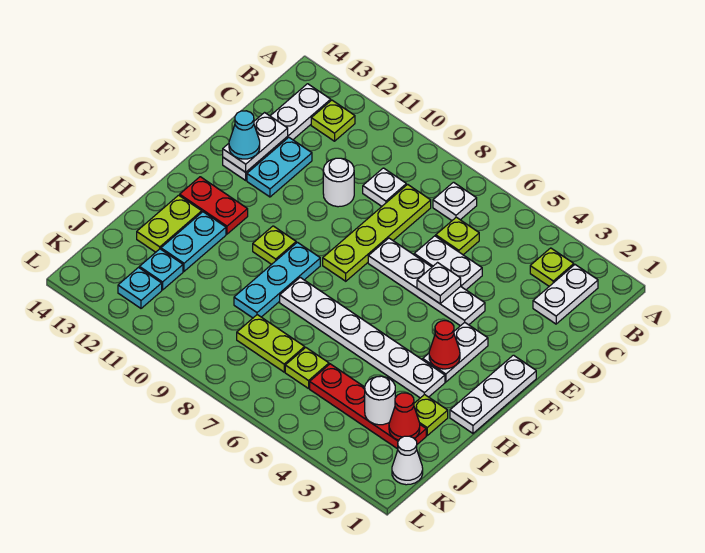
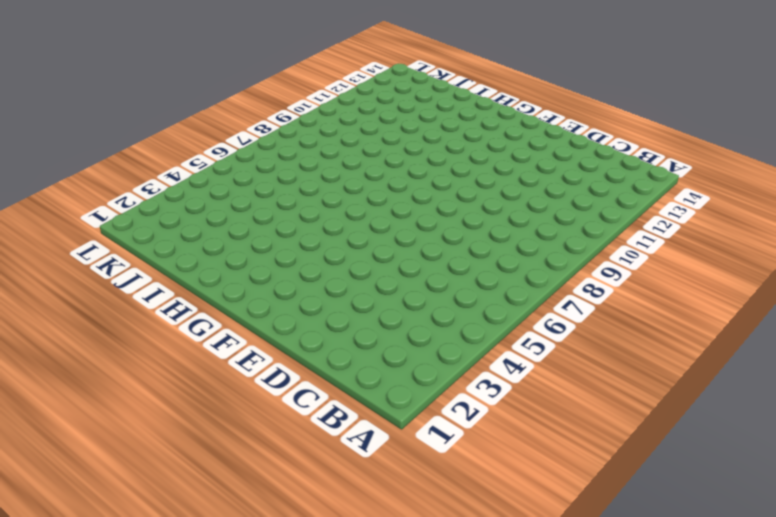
none -> white plate B2:C2 level 1
none -> lime plate B3 level 1
none -> white plate B7 level 1
none -> lime plate B12 level 1

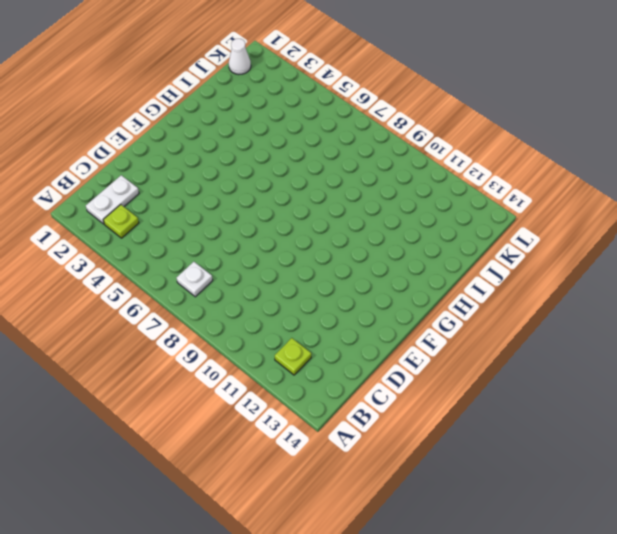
none -> white plate B13:E13 level 1
none -> lime plate C6 level 1
none -> lime plate C8:F8 level 1
none -> white plate C9 level 1

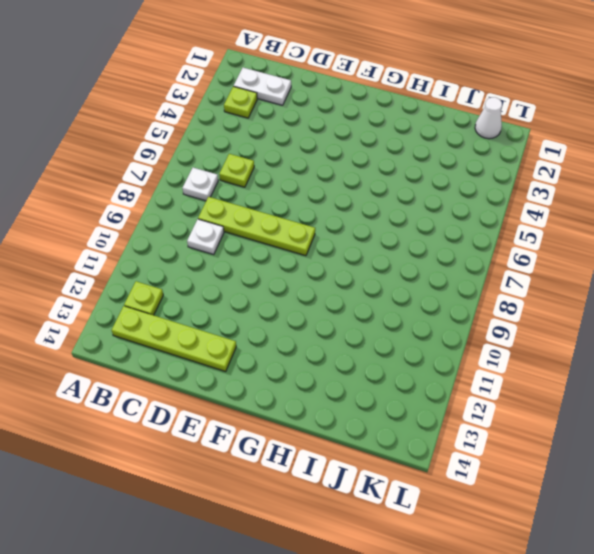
lime plate B13:E13 level 1 -> white plate B13:E13 level 1
none -> white plate D5:D6 level 1
none -> white round brick D10 level 1
none -> cyan plate D12:E12 level 1
none -> white plate E4:E7 level 1

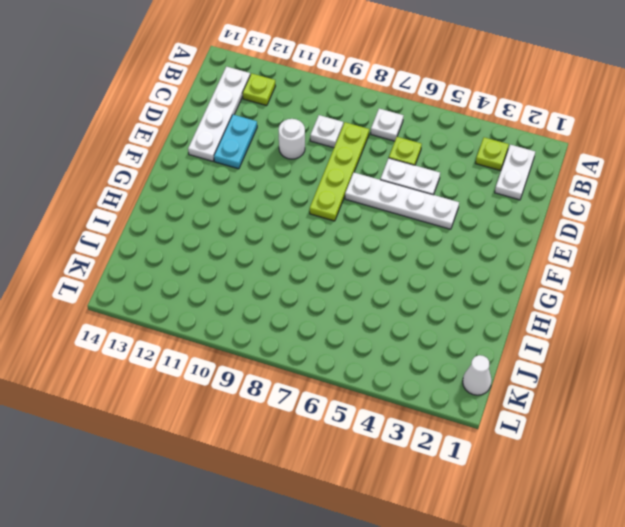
none -> white plate F1:H1 level 1
none -> white plate F3:G3 level 1
none -> cyan plate G9:I9 level 1
none -> lime plate G10 level 1

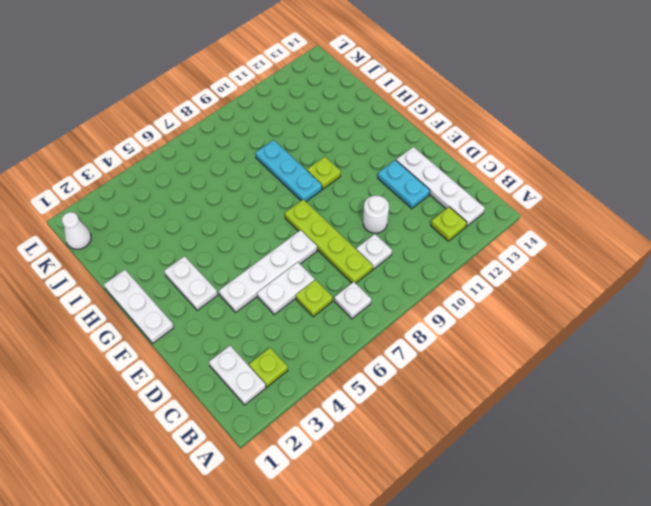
none -> red plate G12:G13 level 1
none -> white plate H3:H8 level 1
none -> cyan plate H12:I12 level 1
none -> lime plate H13:I13 level 1

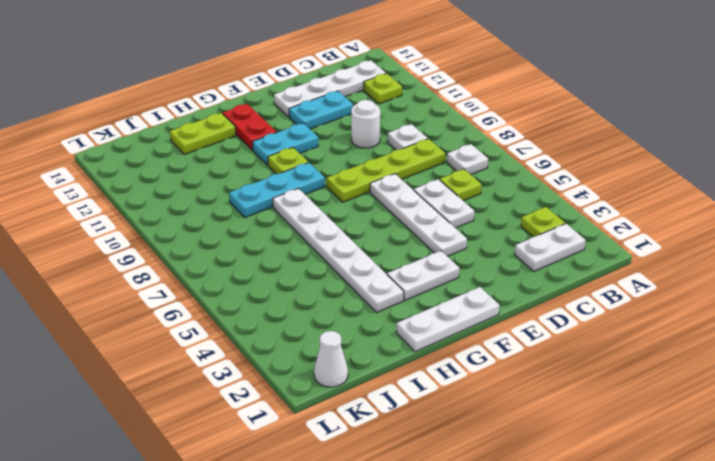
cyan plate F11:G11 level 1 -> cyan plate H12:I12 level 1
none -> lime plate I2 level 1
none -> red plate J2:J5 level 1
none -> lime plate J6 level 1
none -> lime plate J7:J8 level 1

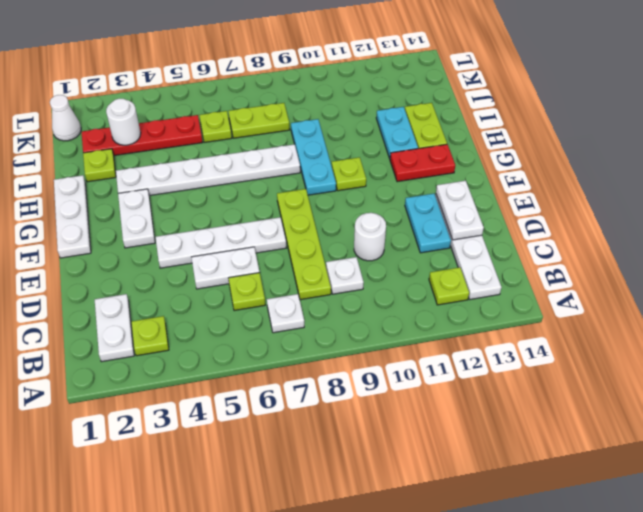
none -> cyan plate J12 level 1
none -> cyan plate K12 level 1
none -> white plate E5 level 2
none -> red cone G3 level 2

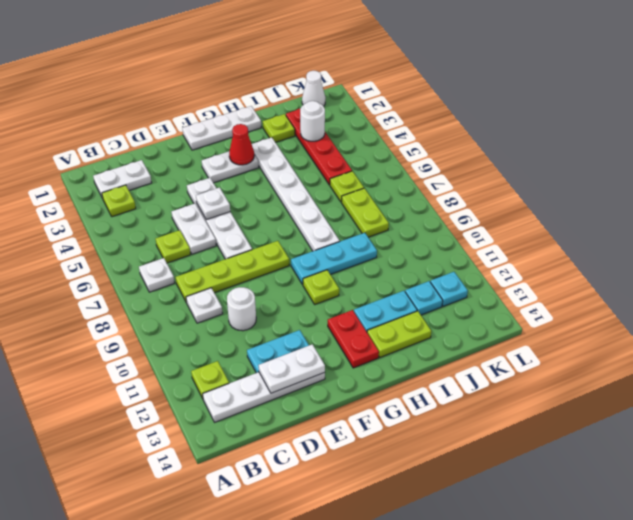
none -> red cone J2 level 2
none -> cyan cone E13 level 3

